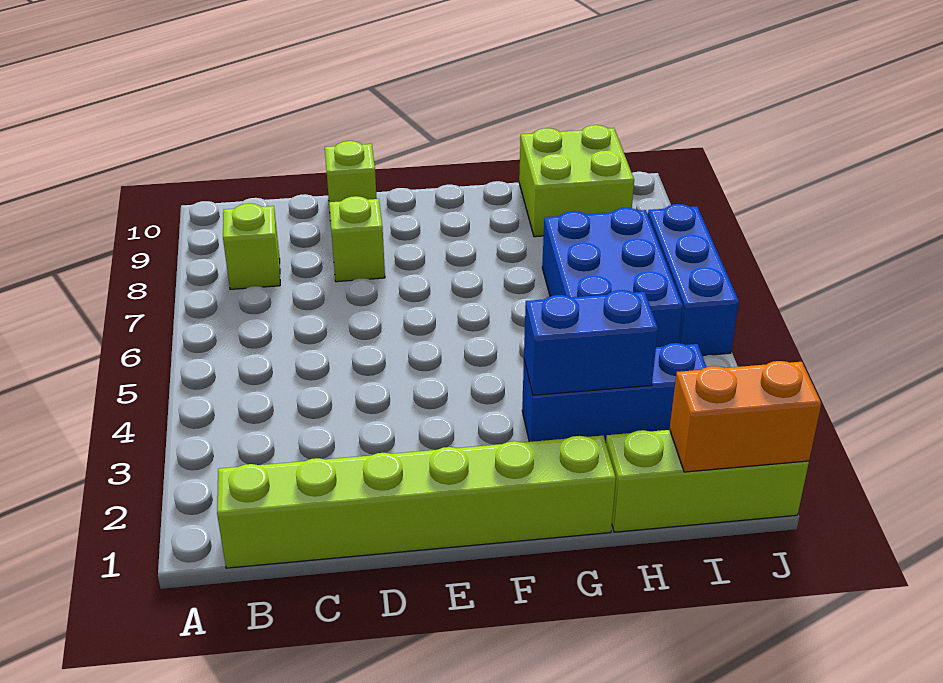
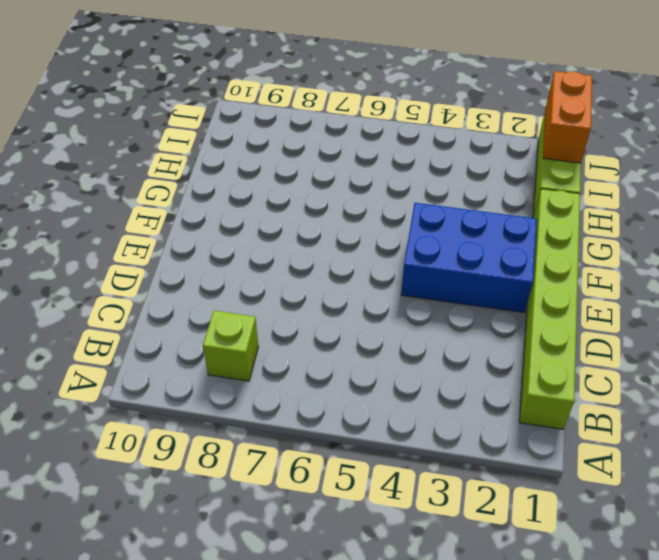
blue brick E2:F4 level 1 -> blue brick H5:I7 level 1
none -> lime brick D8 level 1
none -> lime brick D10 level 1

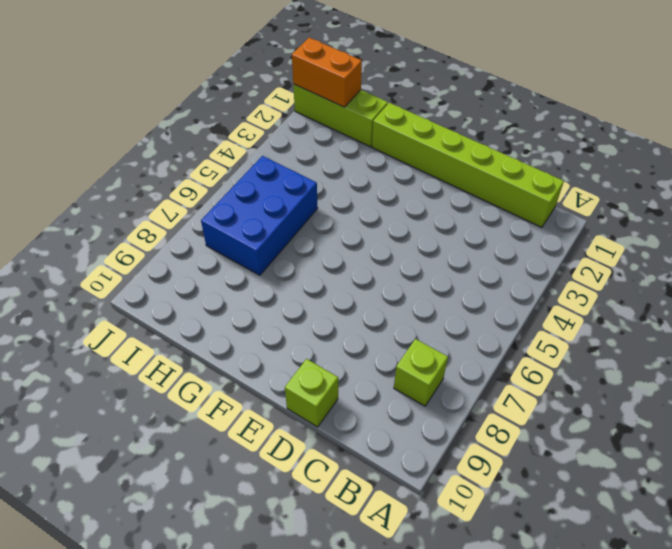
none -> lime brick D8 level 1
none -> blue brick G3:I3 level 1

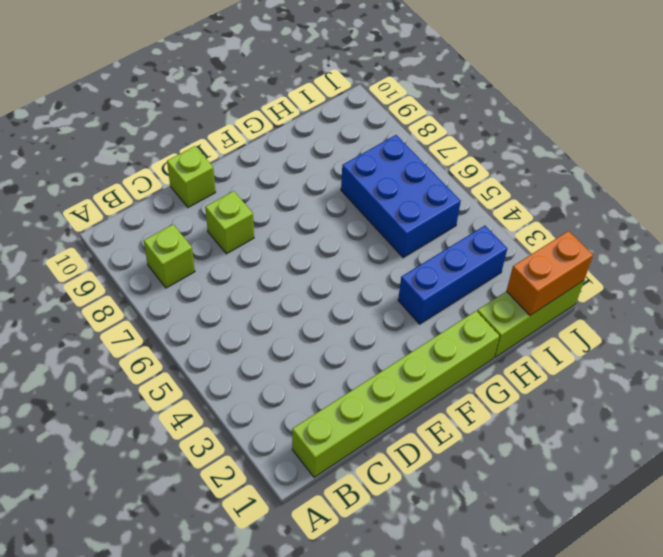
none -> lime brick H9:I10 level 1
none -> blue brick J5:J7 level 1

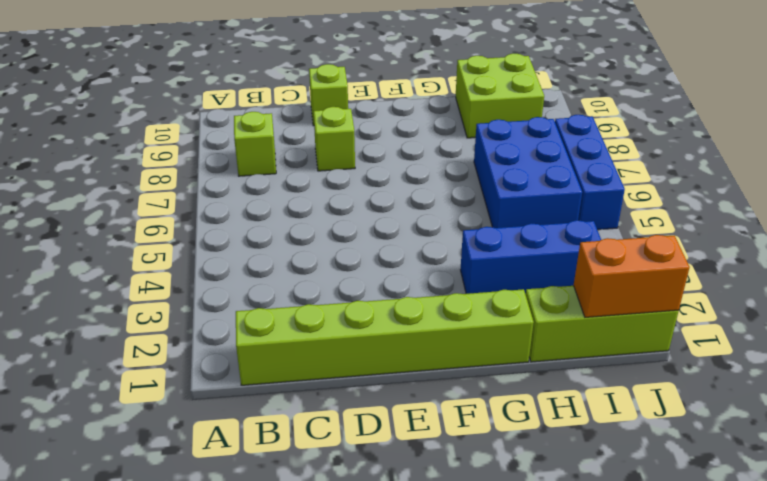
none -> blue brick G3:H3 level 2

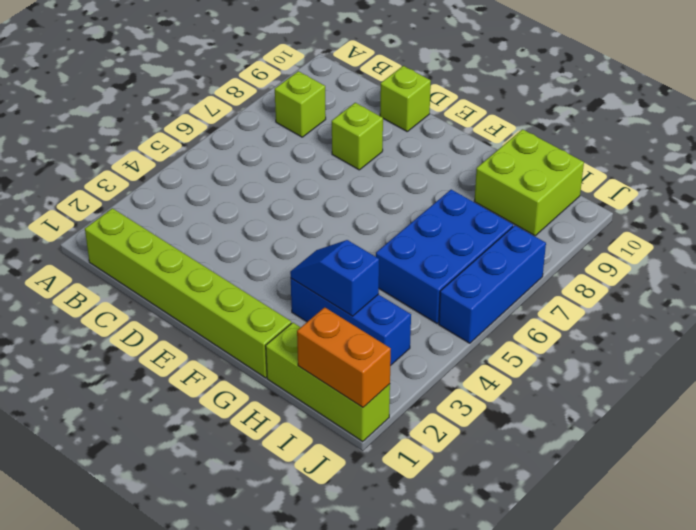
blue slope G3:H3 level 2 top H -> blue brick G3:H3 level 2

